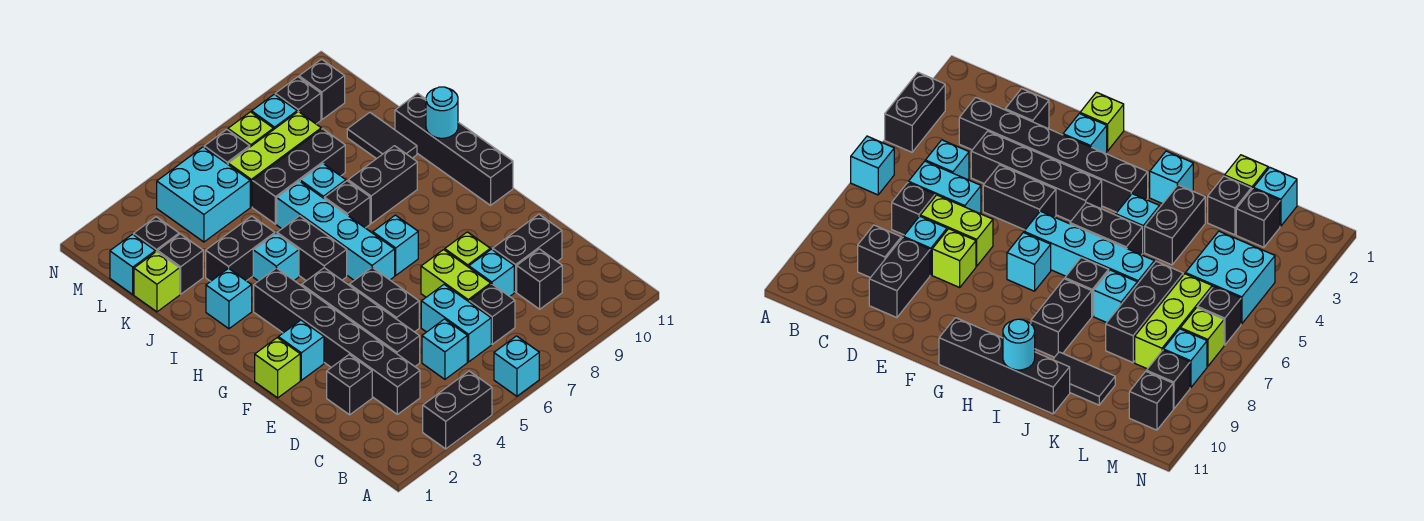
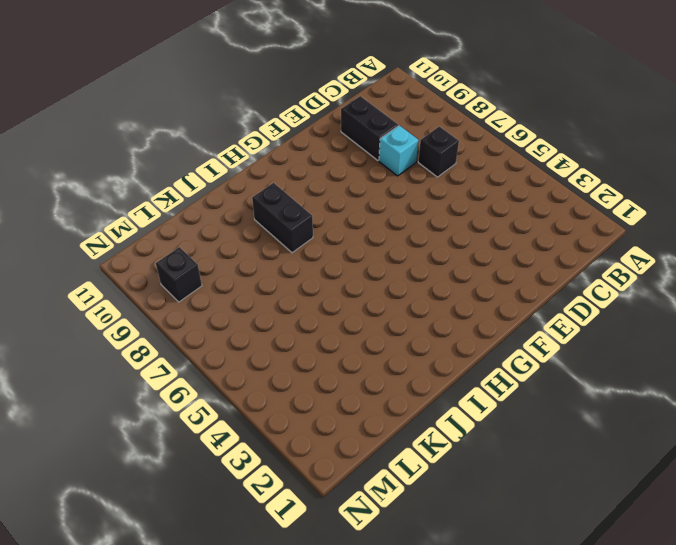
none -> black brick A3:A4 level 1
none -> cyan brick A6 level 1
none -> black brick C3:H3 level 1
none -> cyan brick C5 level 1

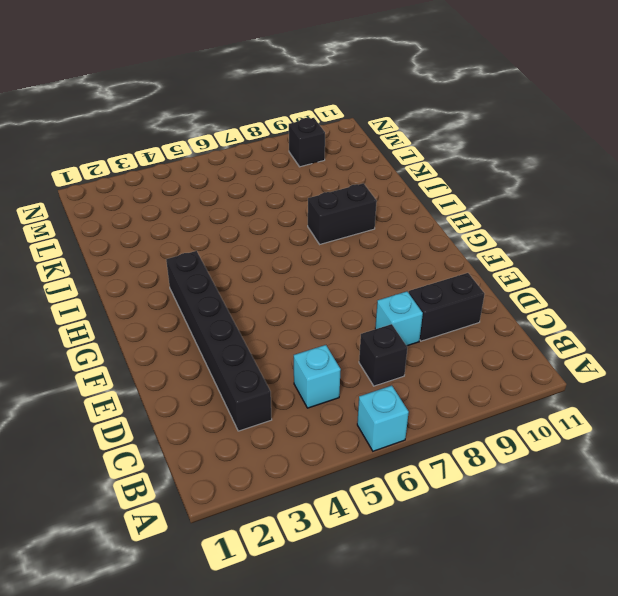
none -> black brick A3:A4 level 1
none -> cyan brick C6:D6 level 1
none -> black brick C9 level 1
none -> black brick D2 level 1

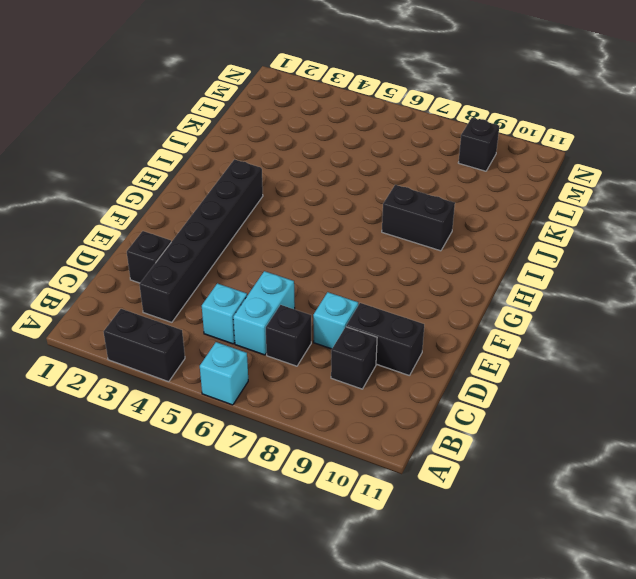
none -> black brick D4:G4 level 1
none -> lime brick D7:E7 level 1
none -> black brick E5:F5 level 1
none -> lime brick E8 level 1

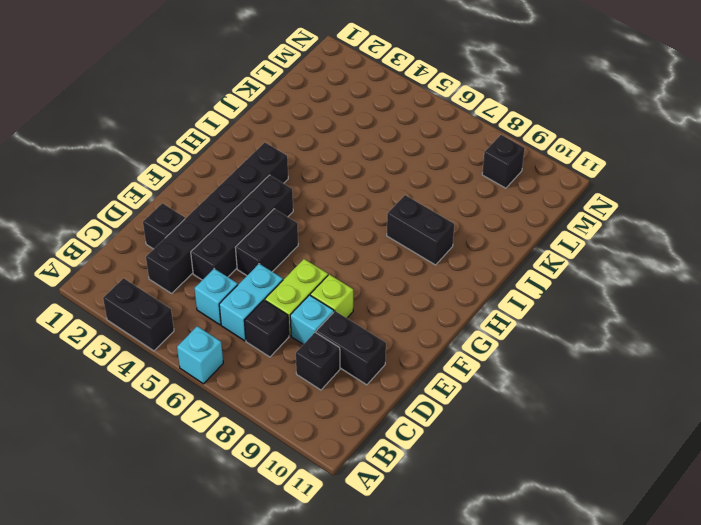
none -> lime brick F1 level 1
none -> cyan brick F2 level 1
none -> cyan brick G6:J6 level 1
none -> cyan brick G7 level 1

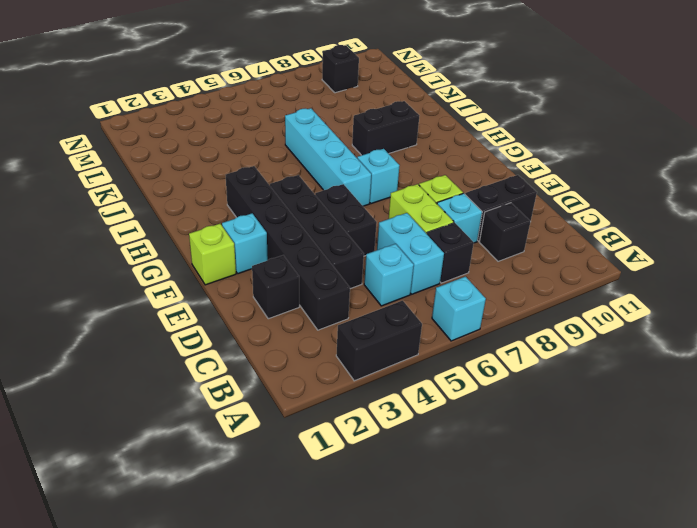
none -> black brick G11:J11 level 1
none -> black brick H5:I5 level 1
none -> cyan brick I2 level 1
none -> cyan brick I4 level 1

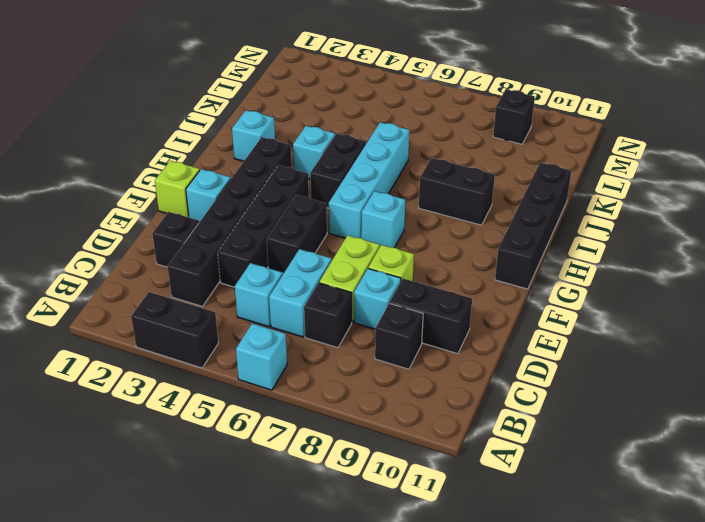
none -> black brick I7 level 1
none -> black brick J3:J4 level 1
none -> cyan brick J7 level 1
none -> black tile J10:K10 level 1

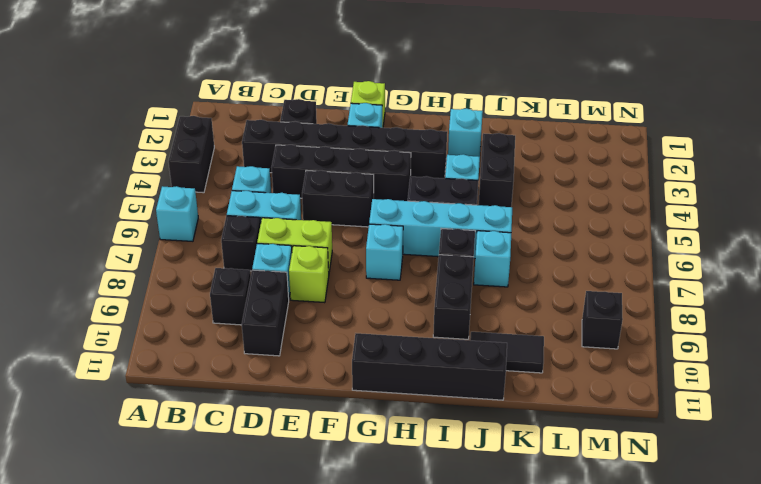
none -> lime brick K1 level 1
none -> black brick K2 level 1
none -> black brick K6:K8 level 1
none -> cyan brick L1 level 1

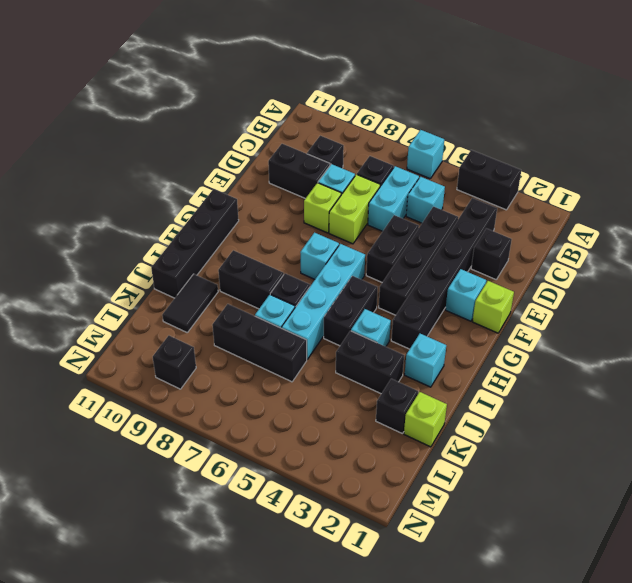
none -> cyan brick L1 level 1
none -> black brick L2 level 1
none -> cyan brick L4:M5 level 1
none -> lime brick L6:L8 level 1

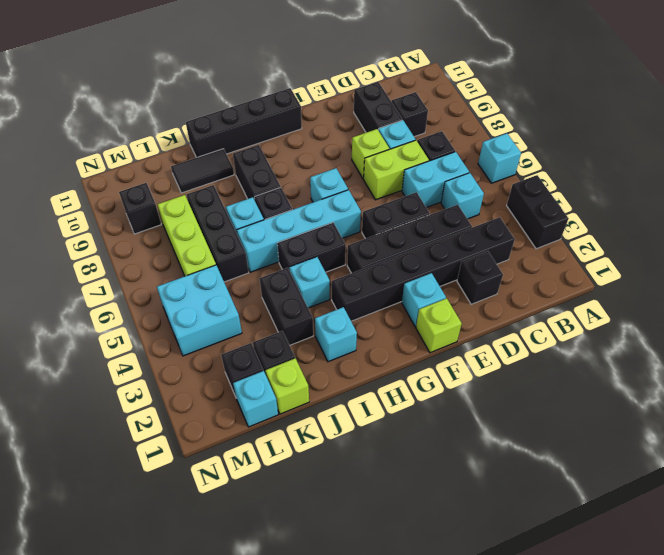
none -> black brick M6 level 1
none -> lime brick M7 level 1
none -> cyan brick M8 level 1
none -> black brick M10 level 1

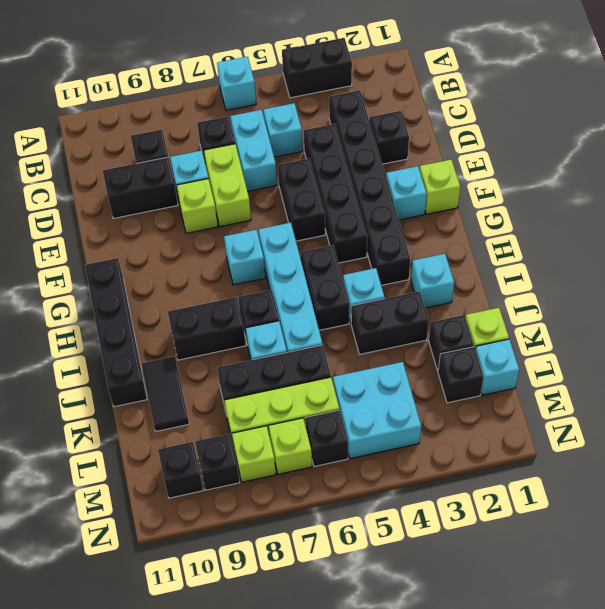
lime brick M8 level 1 -> cyan brick M8 level 1
none -> cyan round brick I11 level 2

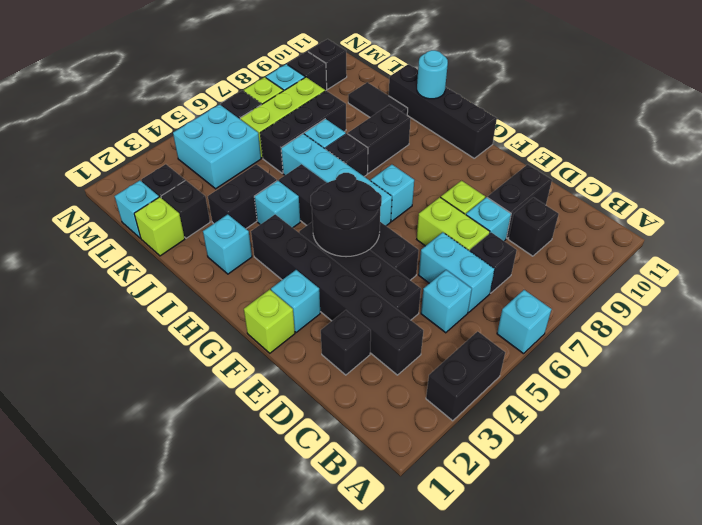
black round brick F4:G5 level 2 -> none

